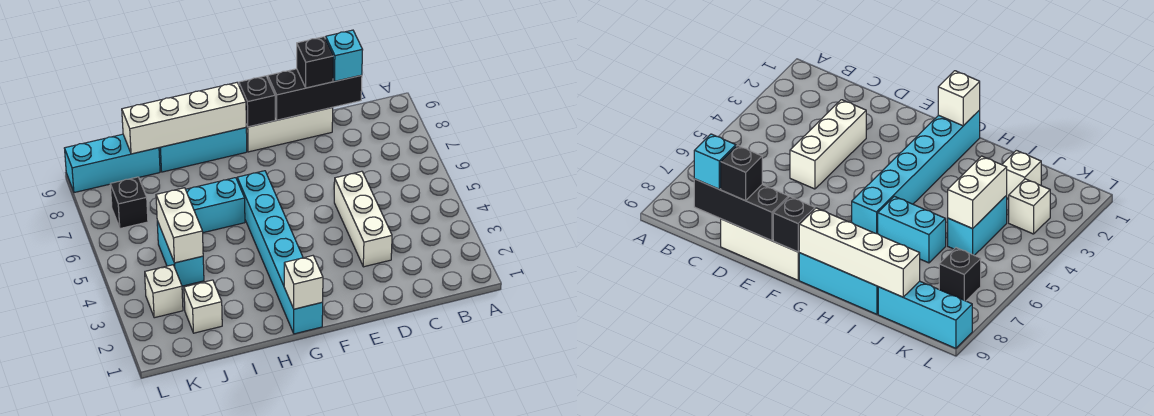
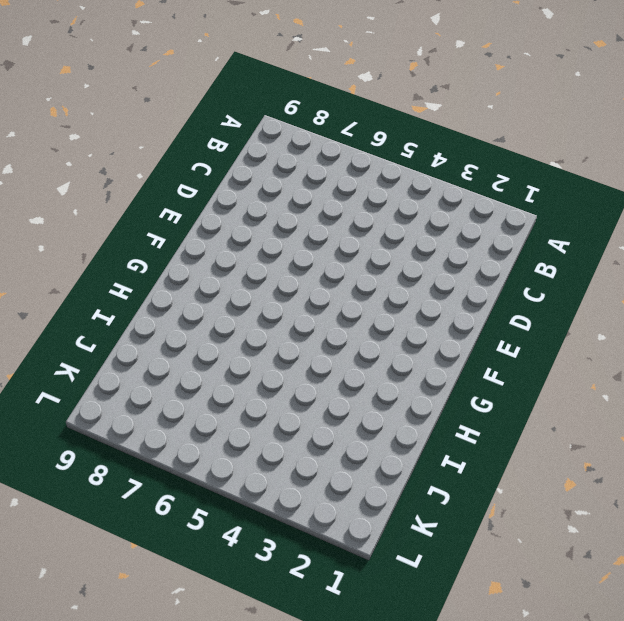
none -> white brick D3:D5 level 1
none -> white brick D9:F9 level 1
none -> cyan brick G1:G6 level 1

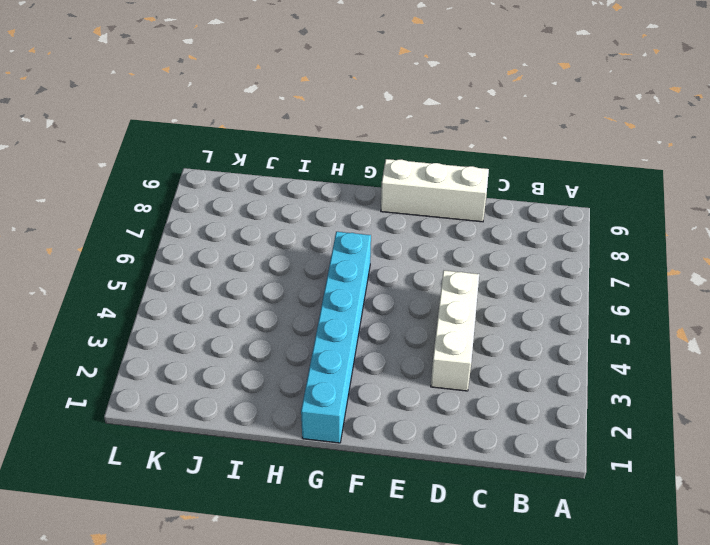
none -> cyan brick G9:I9 level 1
none -> cyan brick H6:I6 level 1
none -> white brick J2 level 1

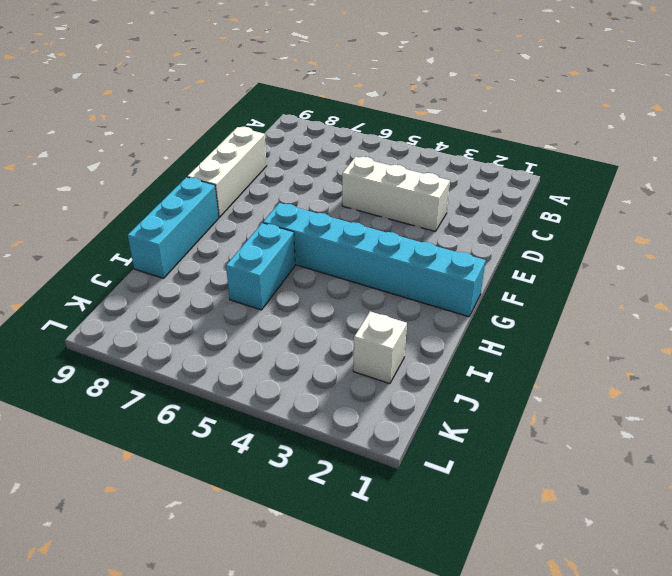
none -> cyan brick J4:J5 level 1
none -> cyan brick J9:L9 level 1
none -> white brick K3 level 1

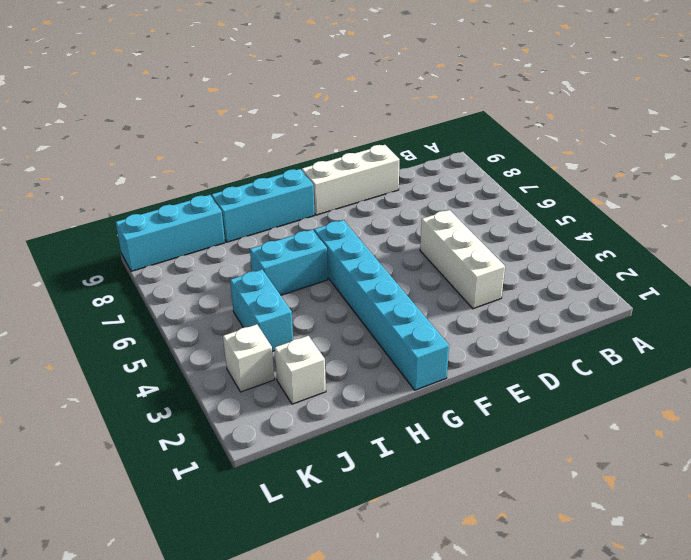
none -> black brick K7 level 1
none -> black brick C9:E9 level 2
none -> black brick F9 level 2

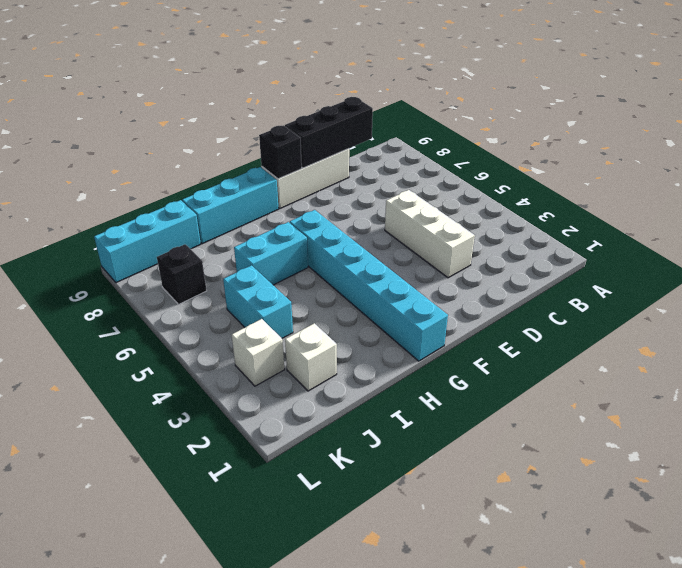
none -> white brick G1 level 2
none -> white brick G9:J9 level 2
none -> white brick J4:J5 level 2

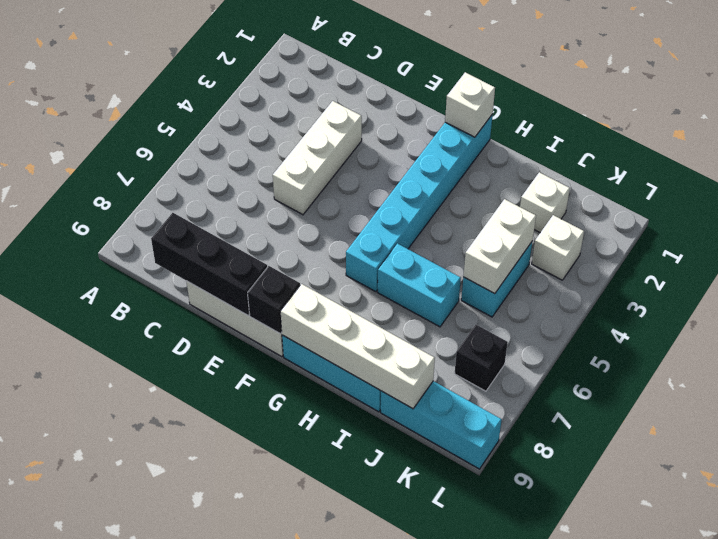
none -> cyan brick C9 level 3
none -> black brick D9 level 3

